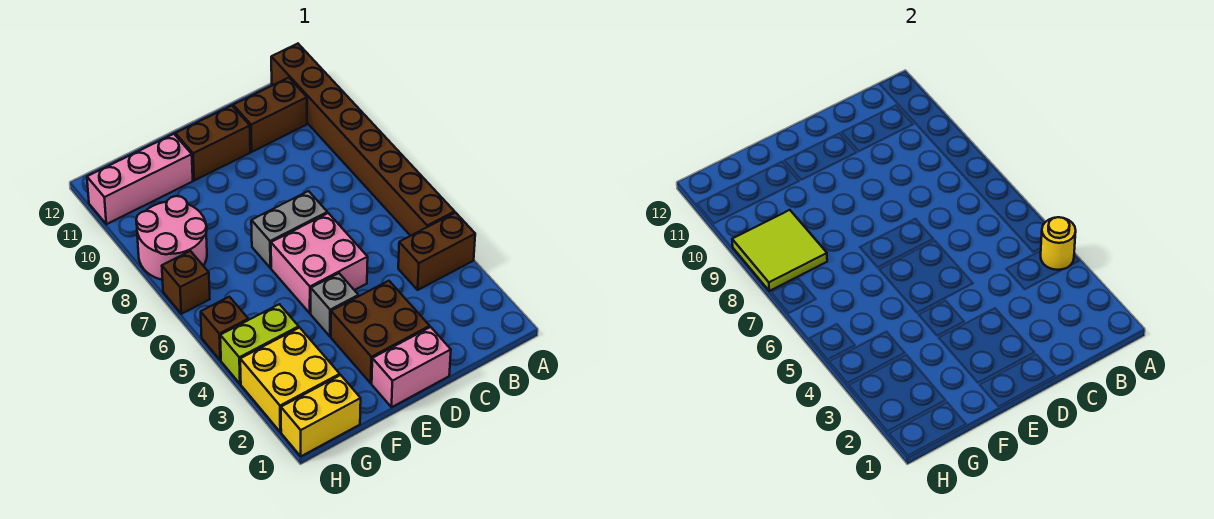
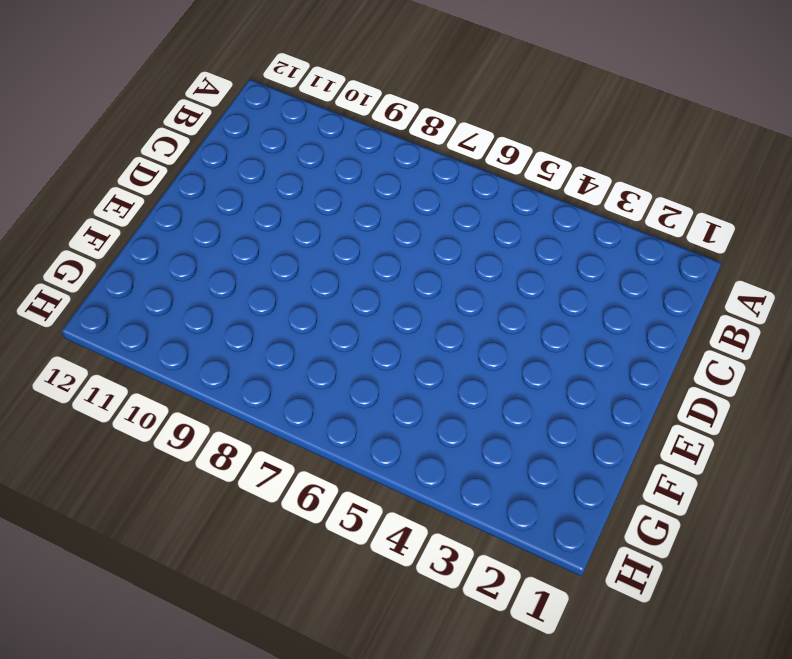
none -> brown brick A4:B4 level 1
none -> brown brick A5:A12 level 1
none -> brown brick B11:C11 level 1

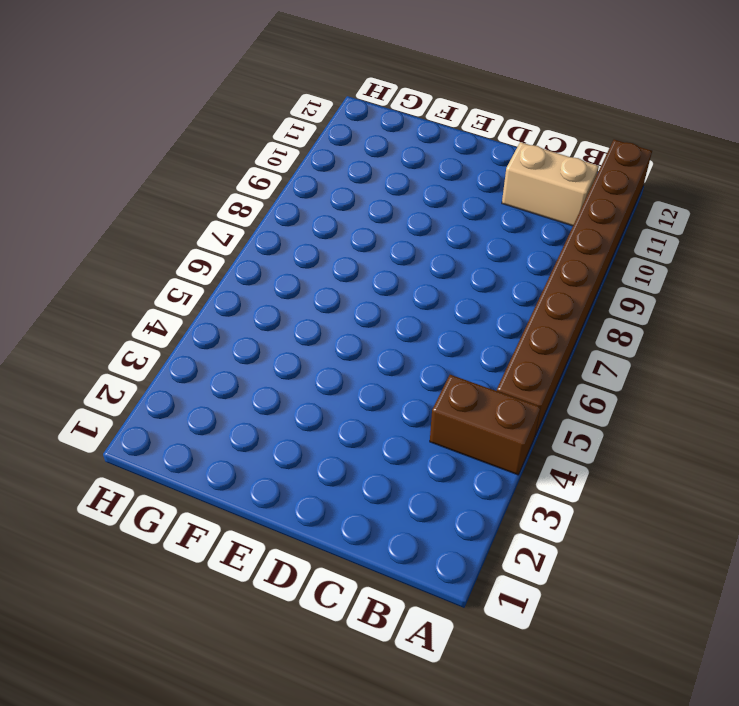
tan brick B11:C11 level 1 -> brown brick B11:C11 level 1
none -> pink brick D1:E1 level 1
none -> brown brick D2:E3 level 1
none -> pink brick D5:E6 level 1

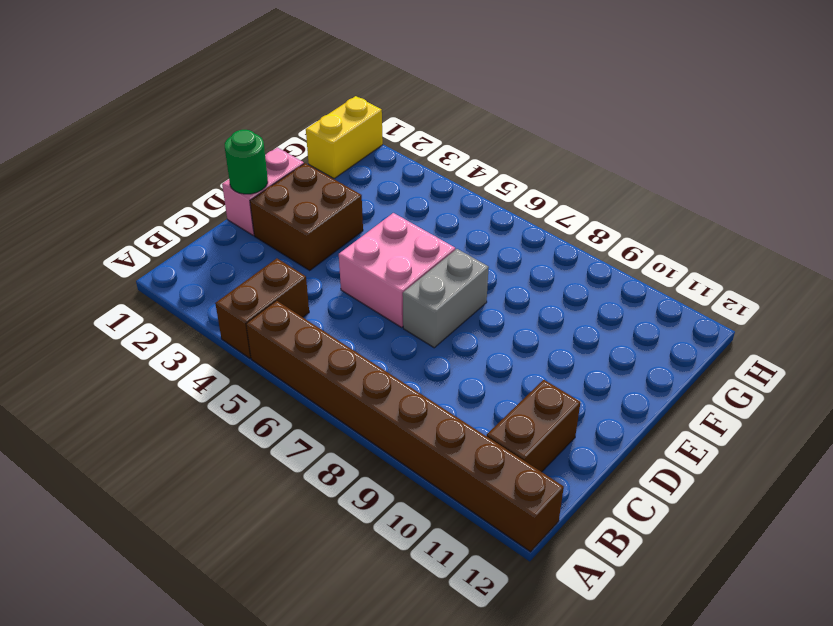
green round brick D1 level 2 -> none
none -> brown brick D11:E11 level 1
none -> grey brick E4 level 1
none -> pink brick F11:H11 level 1

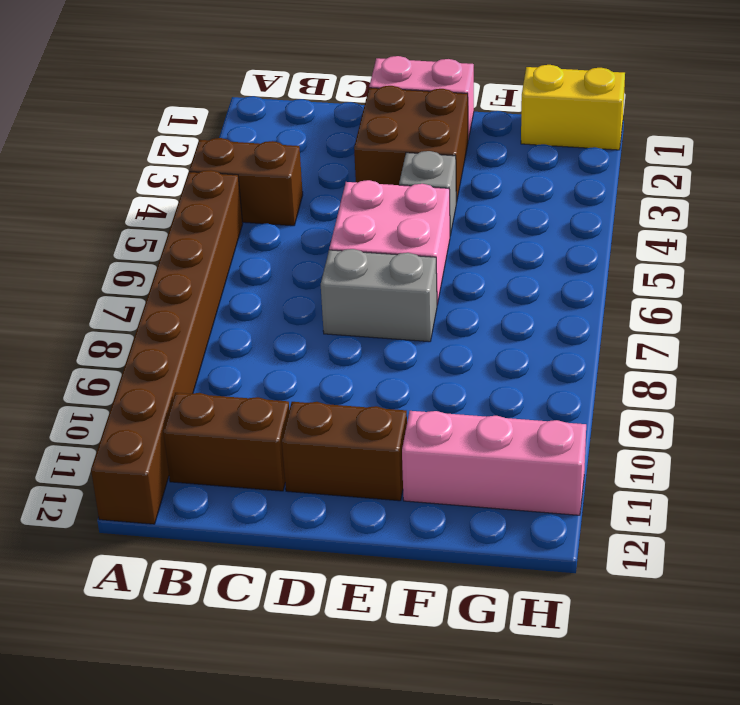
none -> yellow brick G2:H3 level 1
none -> lime brick G4:H4 level 1
none -> pink round brick G8:H9 level 1

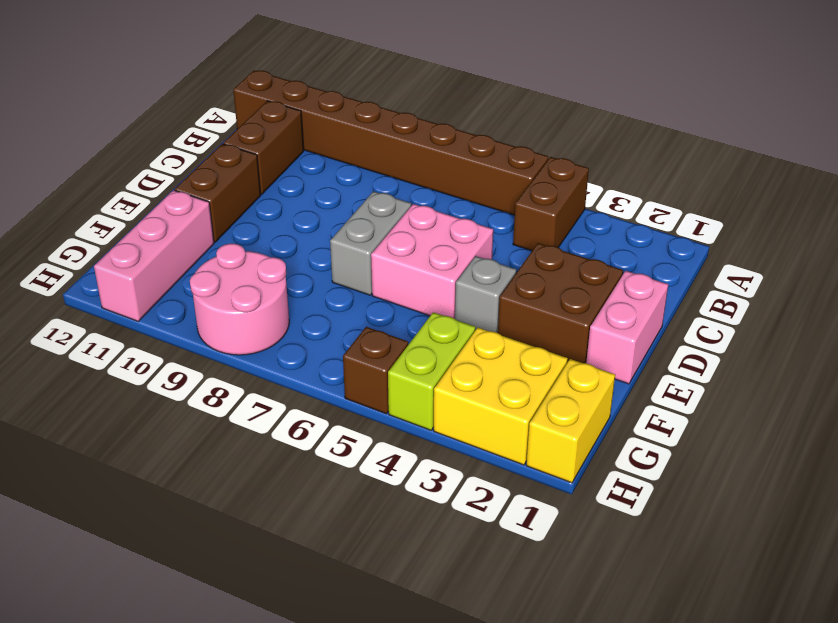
none -> brown brick H7 level 1
none -> yellow round brick A4 level 2
none -> lime tile G8:H9 level 2

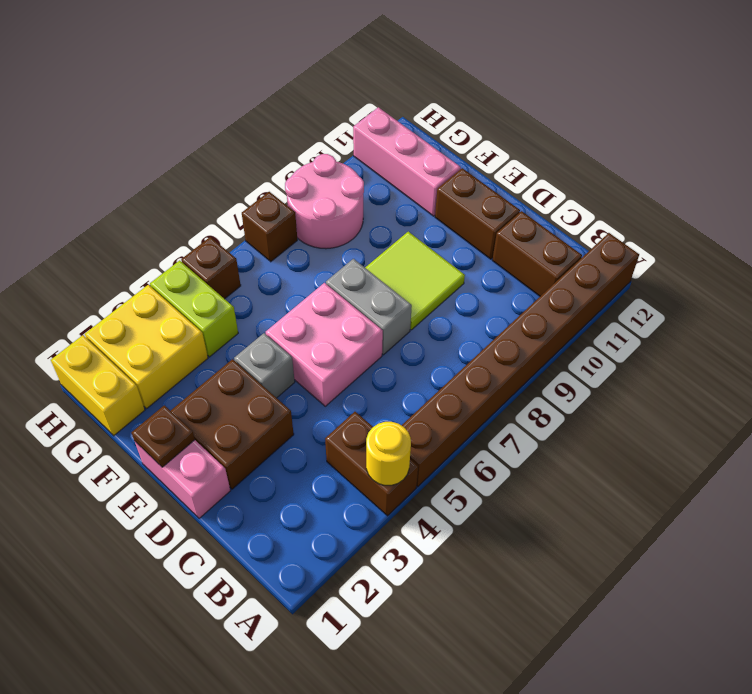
lime tile D8:E9 level 1 -> lime tile G8:H9 level 2
brown plate E1 level 2 -> none

